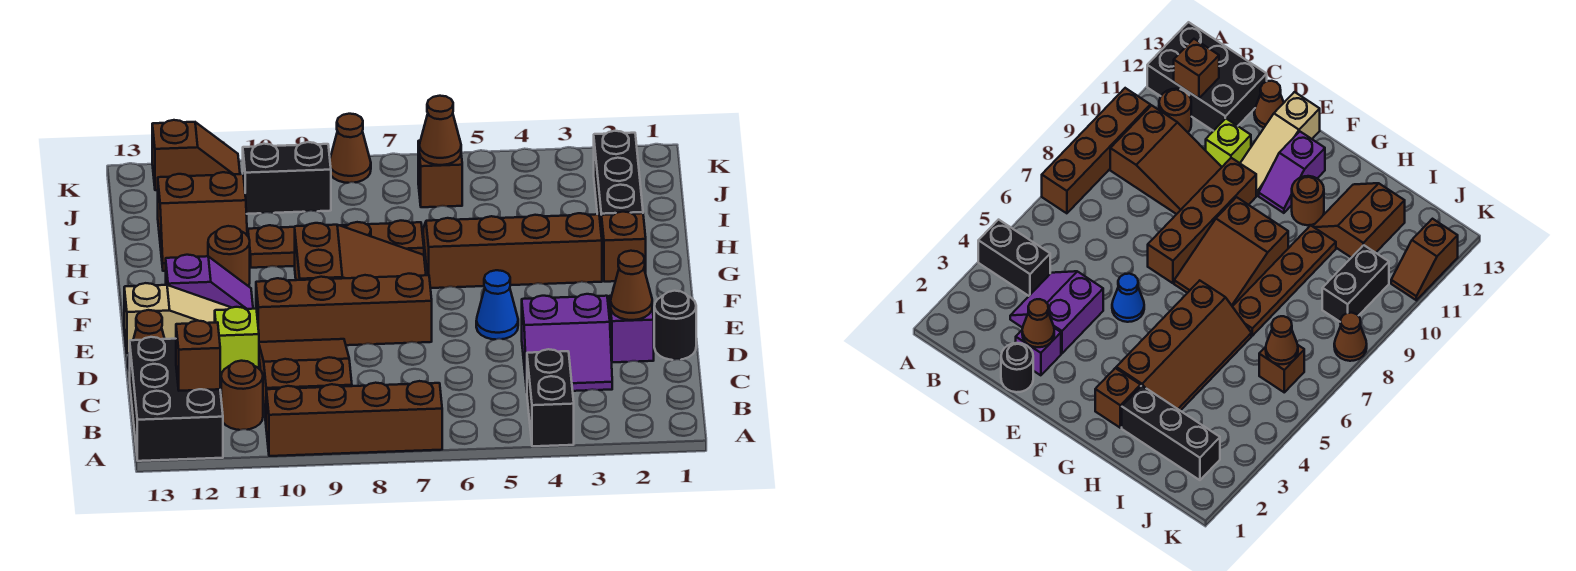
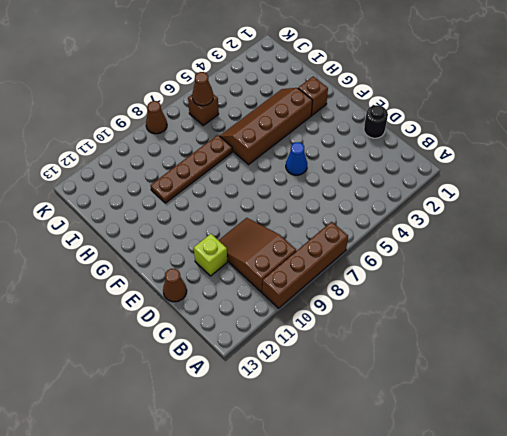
none -> black brick A4:B4 level 1
none -> black brick A12:C13 level 1
none -> brown round brick B11 level 1

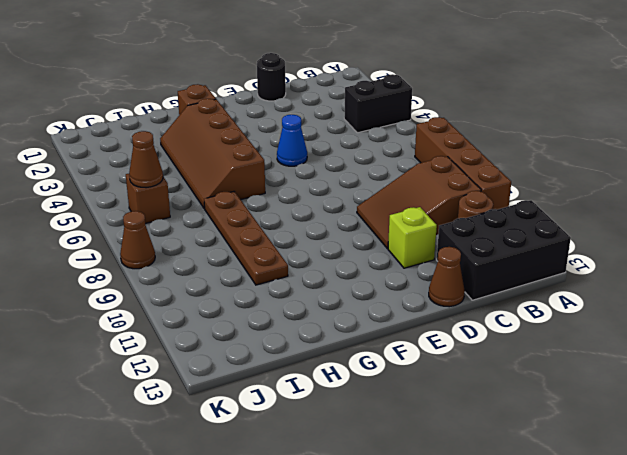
none -> purple slope C3:D4 level 1 top D
none -> purple brick D2 level 1
none -> brown brick E7:E10 level 1

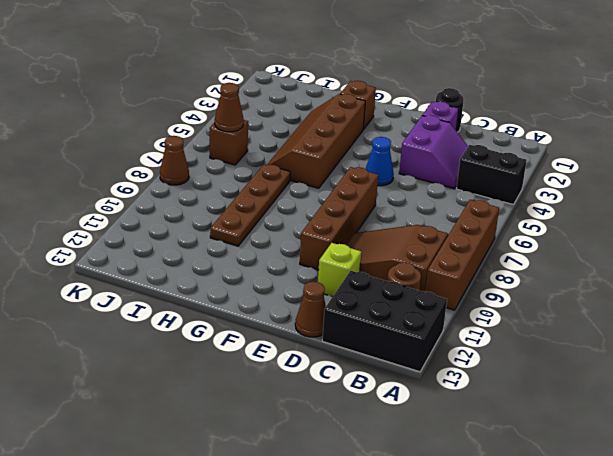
none -> tan slope E11:E13 level 1 top 13
none -> brown slope F7:G9 level 1 top 9
none -> purple slope F11:F12 level 1 top 12

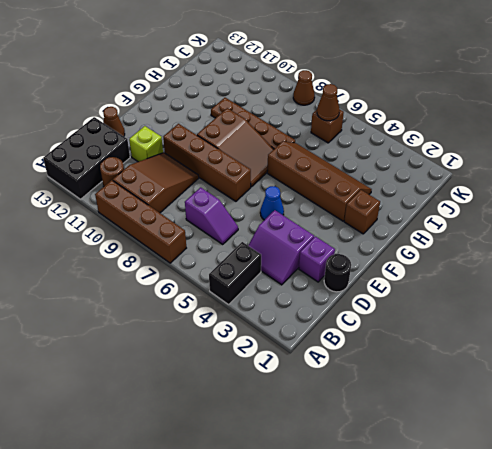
purple slope C6:C7 level 1 top 7 -> purple slope F11:F12 level 1 top 12
none -> tan slope E11:E13 level 1 top 13
none -> brown round brick G11 level 1
none -> black brick H2:J2 level 1

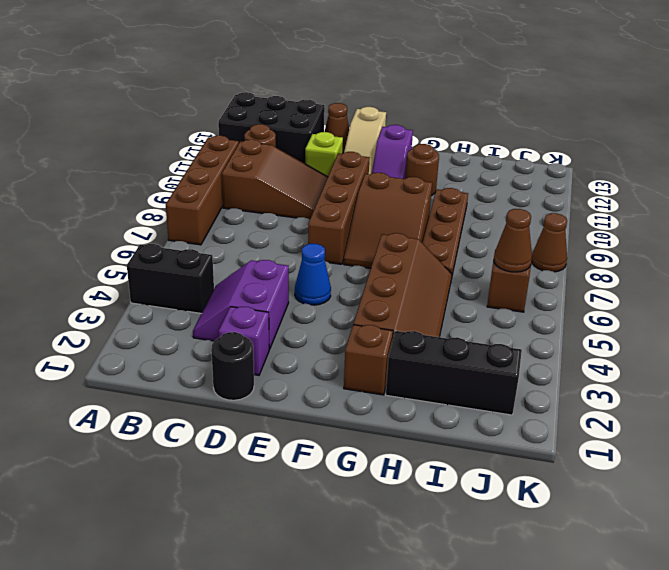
none -> brown slope H11:I12 level 1 top I
none -> black brick J9:J10 level 1
none -> brown slope K11:K12 level 1 top 12

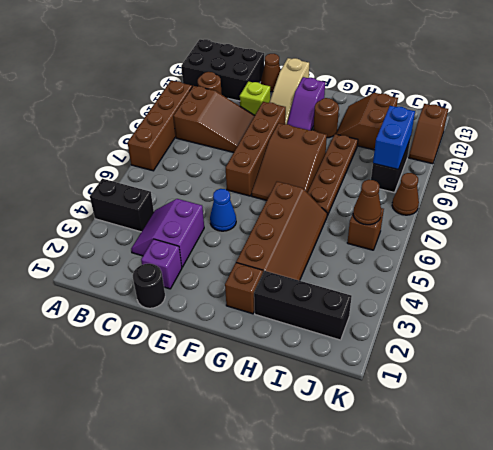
blue brick J9:J10 level 2 -> none
none -> brown brick B12 level 2
none -> brown cone D2 level 2

